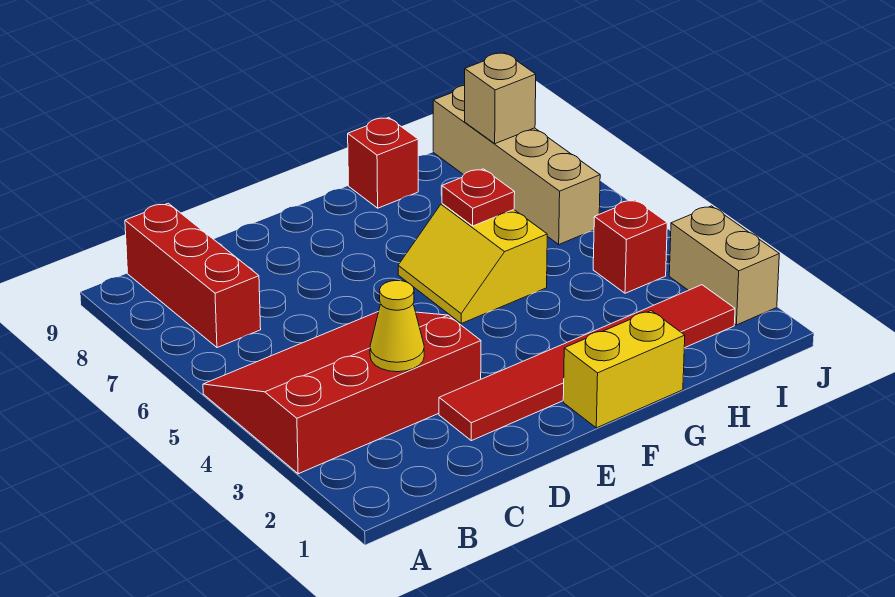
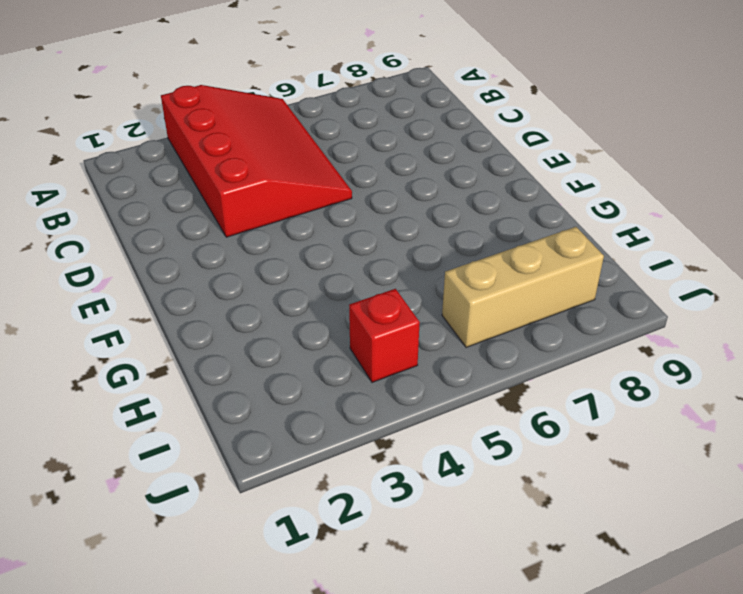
tan brick I6:I8 level 1 -> tan brick I6:I9 level 1
none -> red brick B7:B9 level 1
none -> red tile D2:I2 level 1
none -> yellow brick F1:G1 level 1

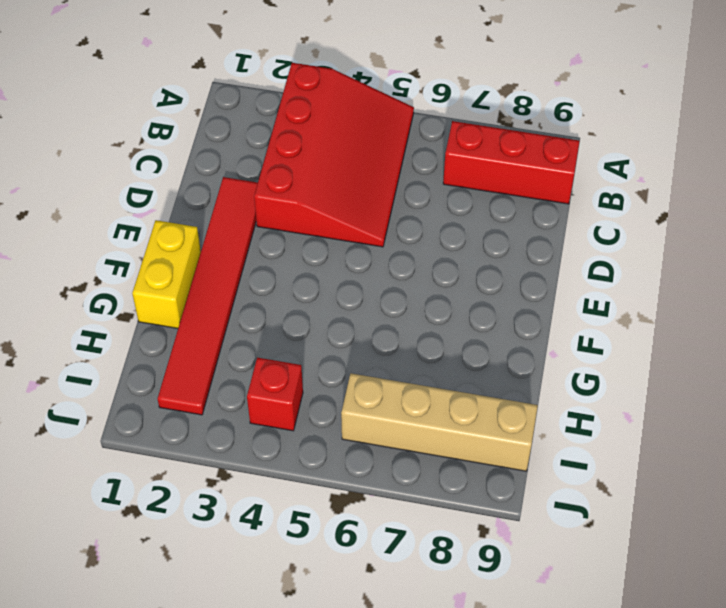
none -> yellow slope F5:G6 level 1 top G
none -> red brick G9 level 1
none -> tan brick J2:J3 level 1

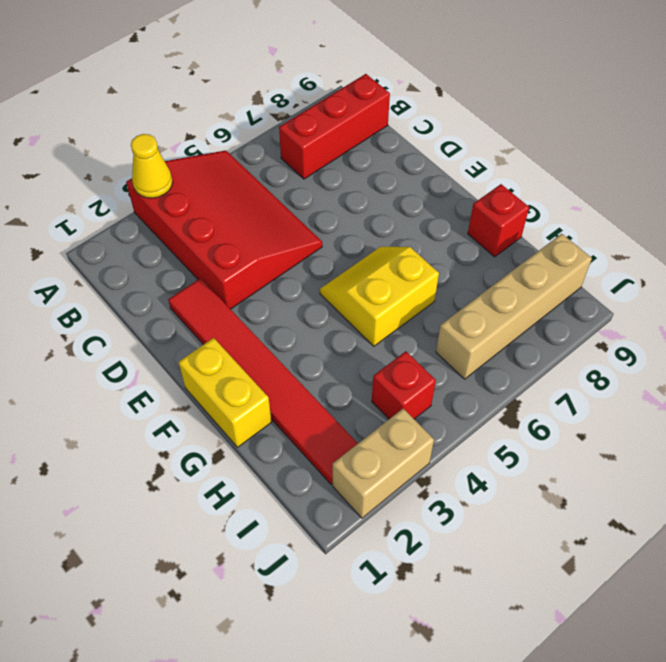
yellow cone A3 level 2 -> yellow cone C3 level 2
none -> red plate G6 level 2
none -> tan brick I8 level 2

